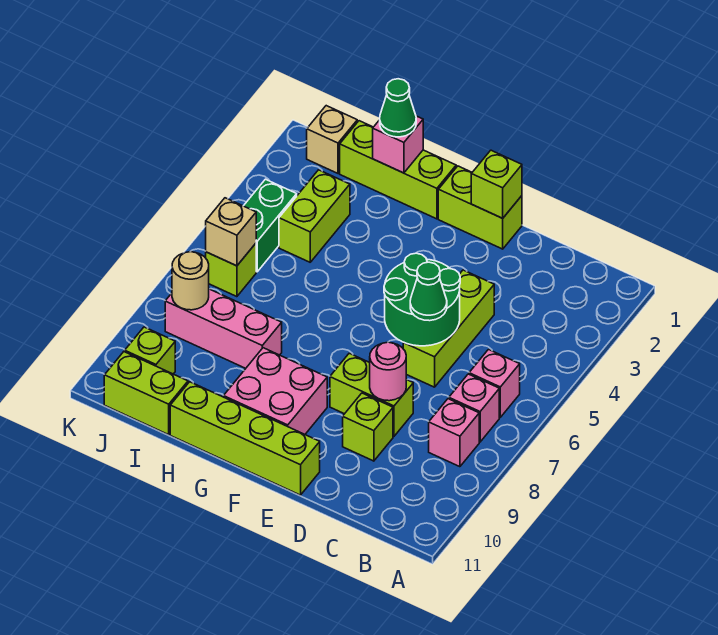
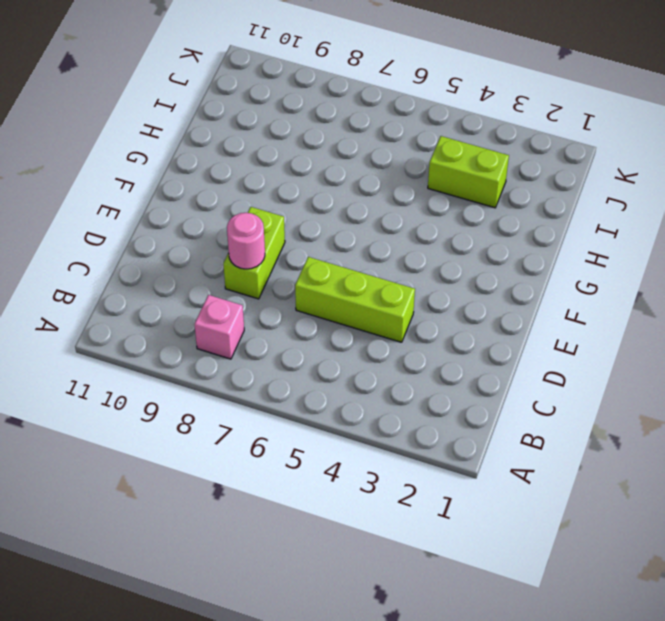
none -> pink brick B6 level 1
none -> pink brick B7 level 1
none -> lime brick D9 level 1

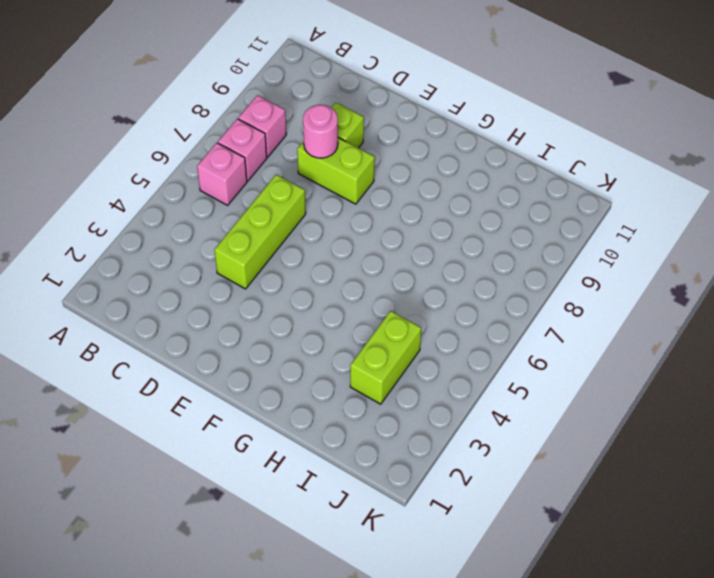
none -> lime brick E1:F1 level 1
none -> lime brick E11:H11 level 1
none -> pink brick F9:G10 level 1

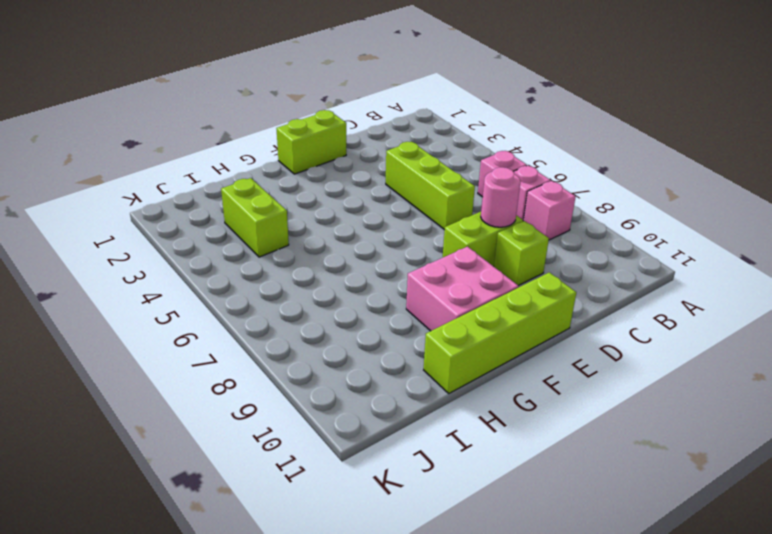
none -> lime brick G1:I1 level 1
none -> pink brick H8:J8 level 1
none -> lime brick I11:J11 level 1

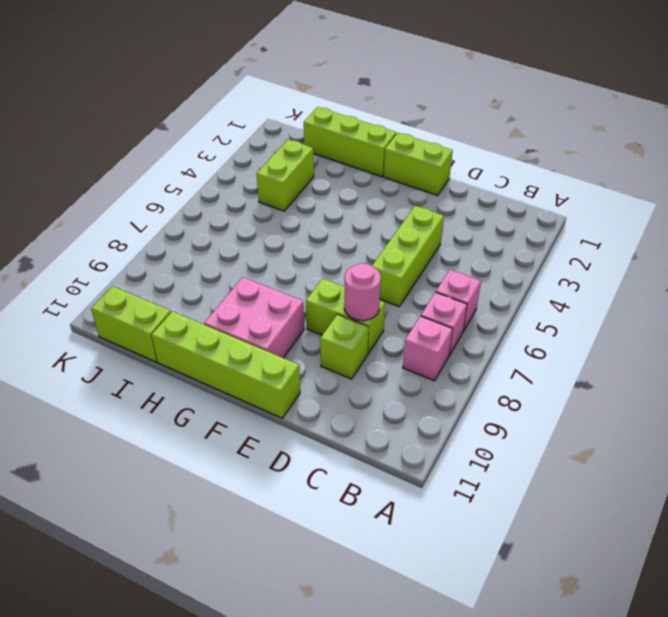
none -> pink brick H8:J8 level 1
none -> tan brick J1 level 1
none -> green brick J4:J5 level 1

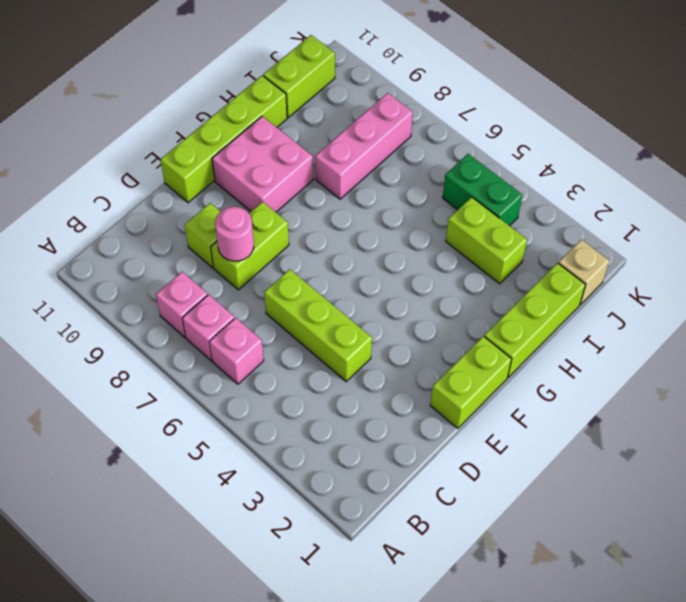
none -> lime brick J6 level 1
none -> lime brick J10 level 1
none -> green round brick D5:E6 level 2

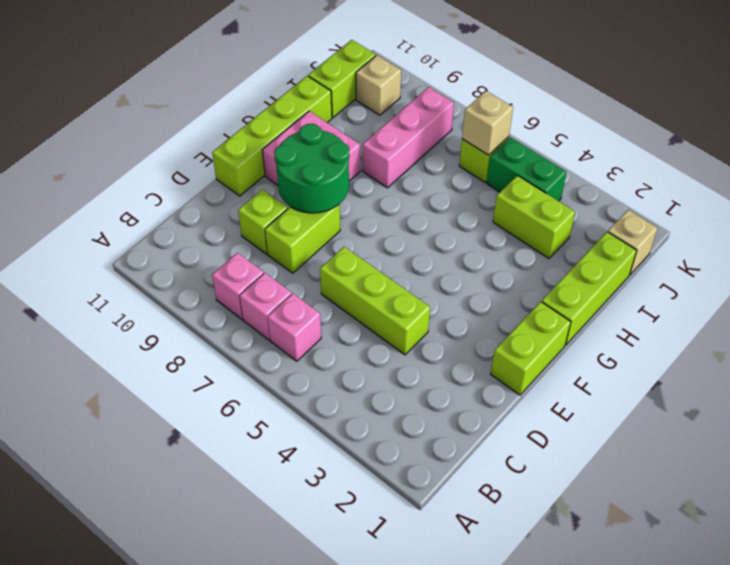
green round brick E8:F9 level 2 -> green round brick D5:E6 level 2
tan brick J10 level 1 -> lime brick J10 level 1
none -> pink round brick D8 level 2
none -> lime brick E1 level 2
none -> pink brick H1 level 2

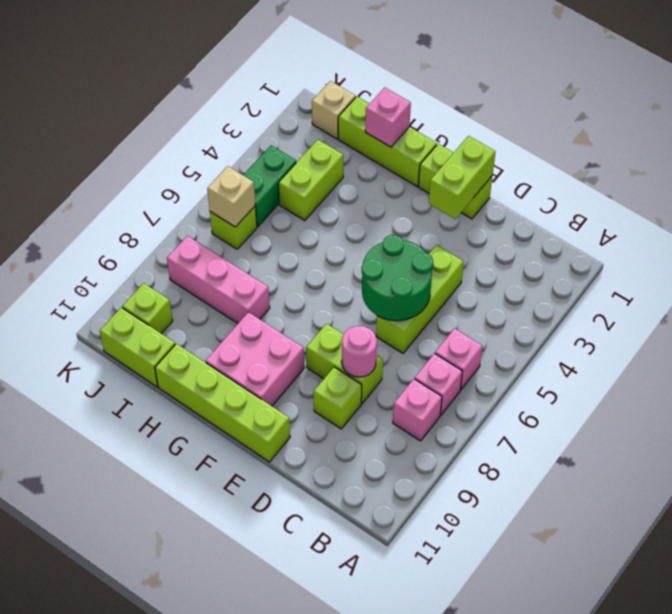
lime brick E1:E2 level 2 -> lime brick E1 level 2
none -> tan round brick J8 level 2
none -> green cone D6 level 3
none -> green cone H1 level 3

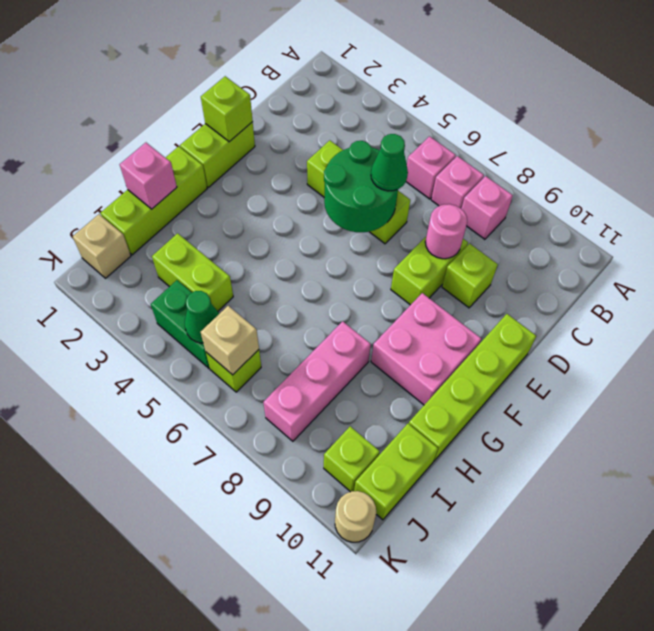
green cone J5 level 2 -> green cone H1 level 3
tan round brick K11 level 1 -> tan round brick J8 level 2

